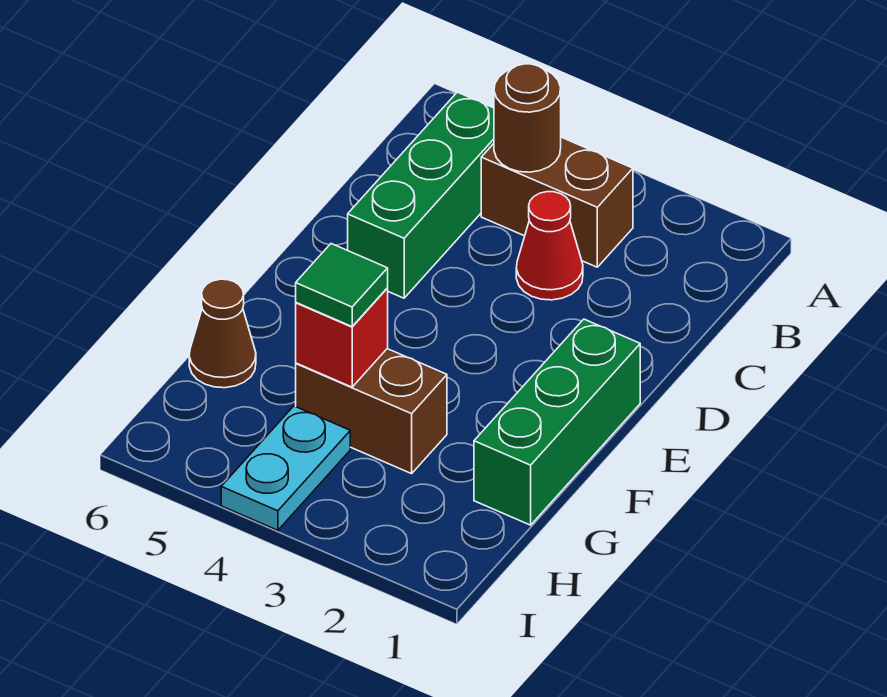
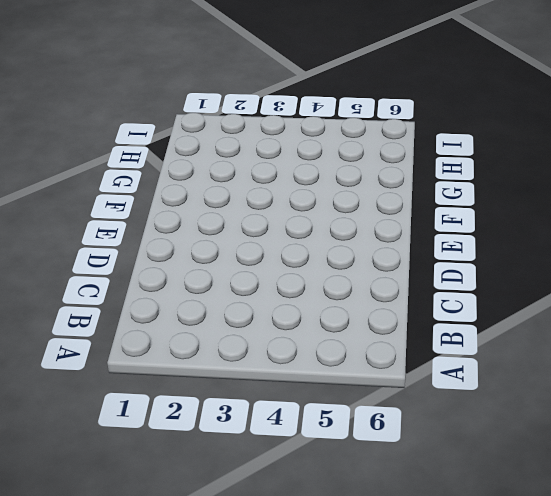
none -> brown brick B3:B4 level 1
none -> green brick B5:D5 level 1

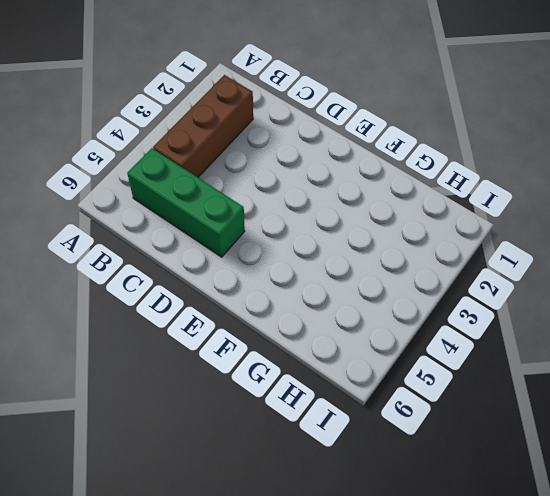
brown brick B2:B4 level 1 -> brown brick B3:B4 level 1
none -> red cone C3 level 1
none -> green brick E1:G1 level 1

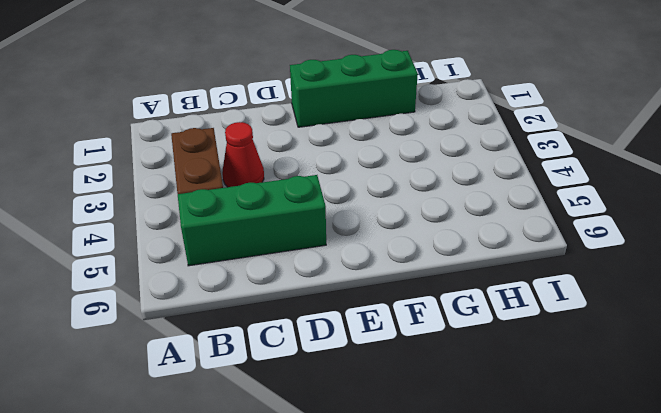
none -> brown brick G3:G4 level 1
none -> brown cone G6 level 1

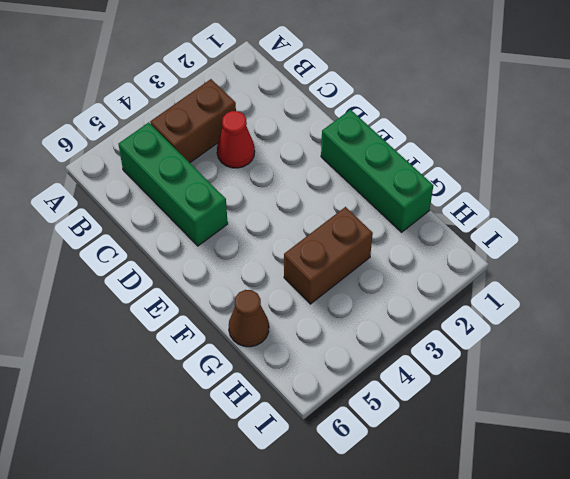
none -> cyan plate H4:I4 level 1
none -> brown round brick B4 level 2

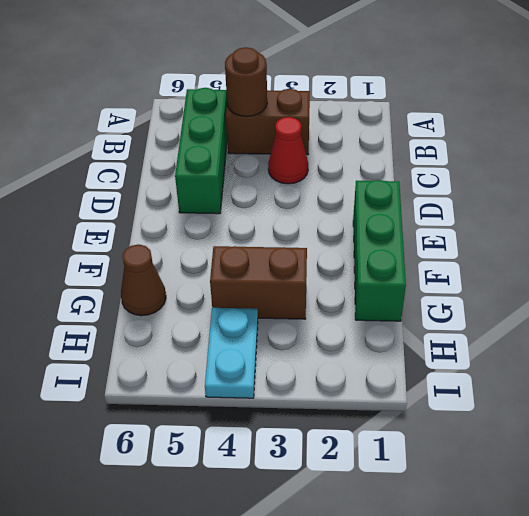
none -> red brick G4 level 2
none -> green tile G4 level 3

